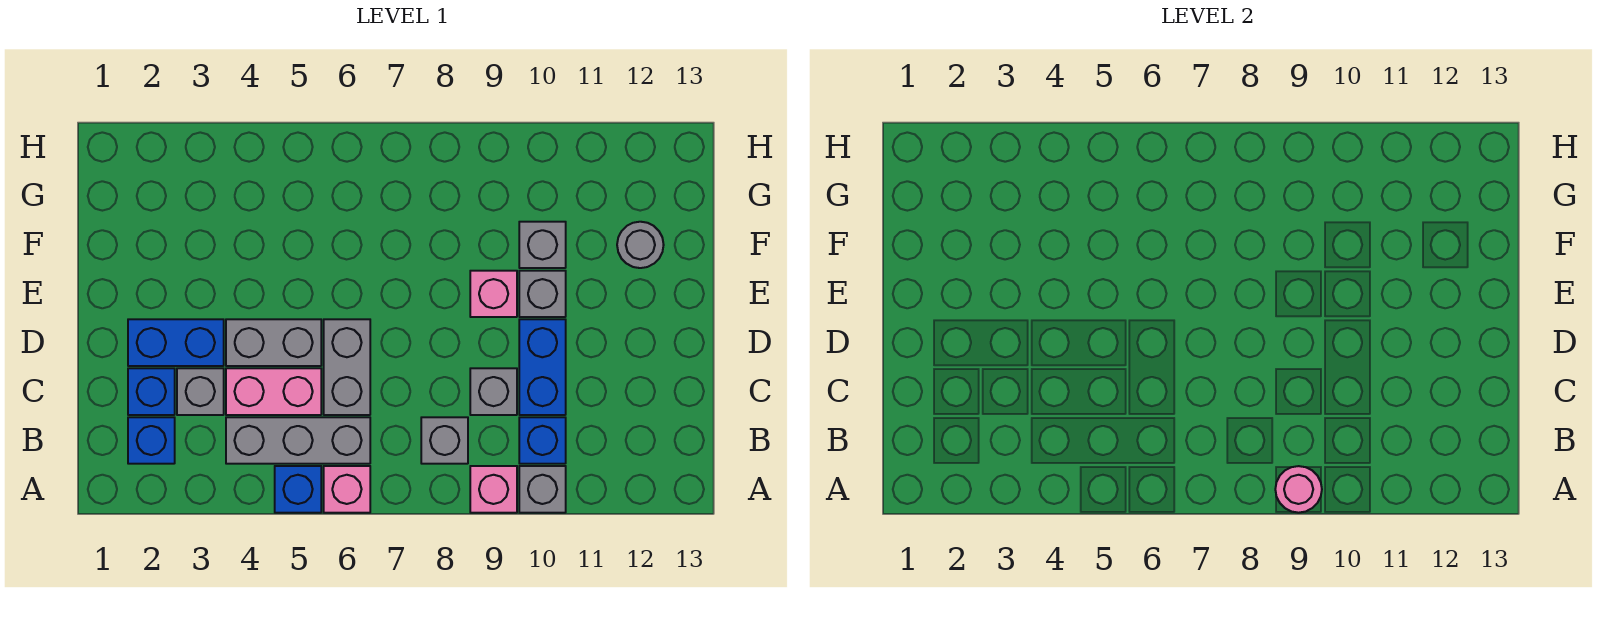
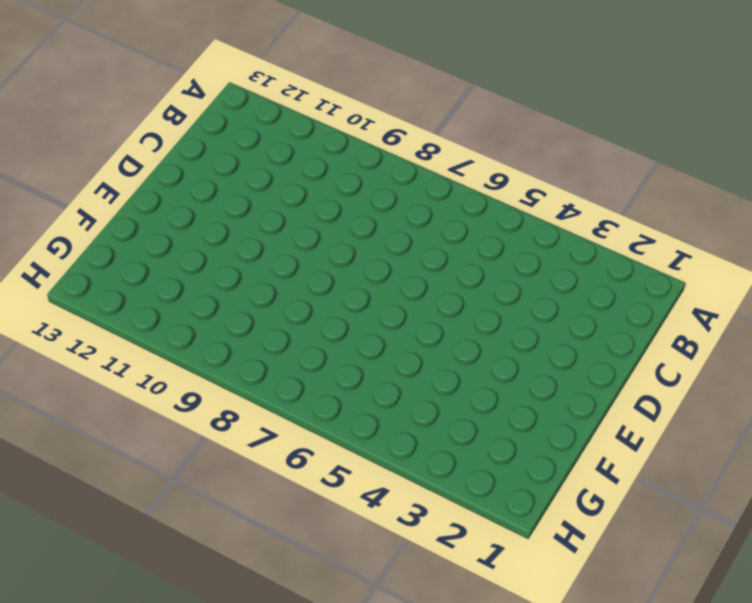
none -> blue brick A5 level 1
none -> pink brick A6 level 1
none -> pink brick A9 level 1

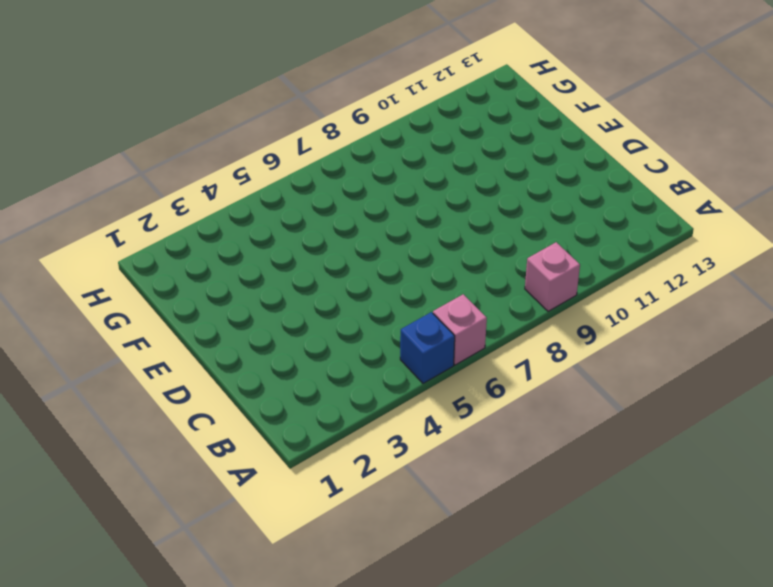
none -> grey brick A10 level 1
none -> blue brick B2 level 1
none -> grey brick B4:B6 level 1

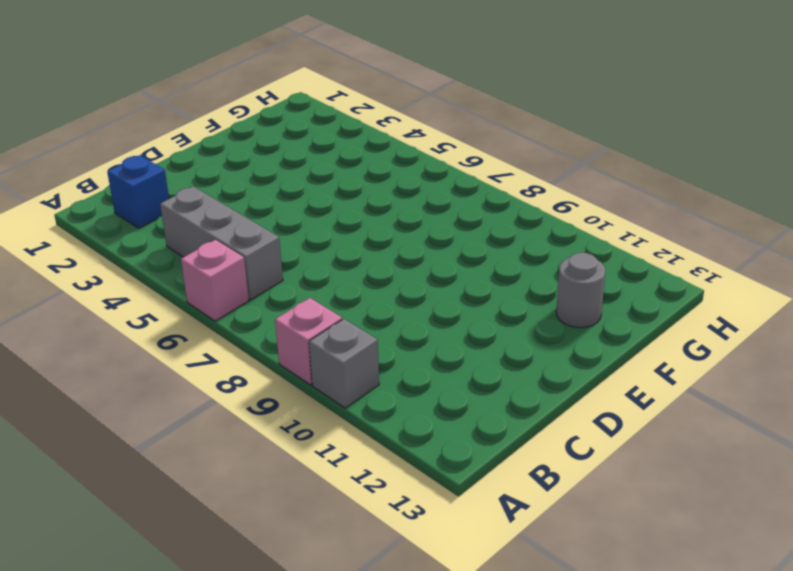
none -> blue brick A5 level 1
none -> grey brick B8 level 1
none -> blue brick B10 level 1

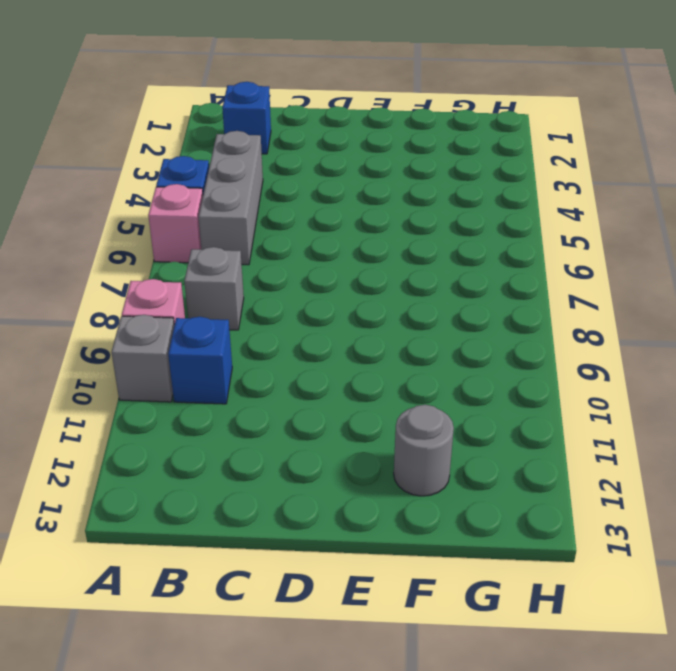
none -> blue brick C2 level 1
none -> grey brick C3 level 1
none -> pink brick C4:C5 level 1

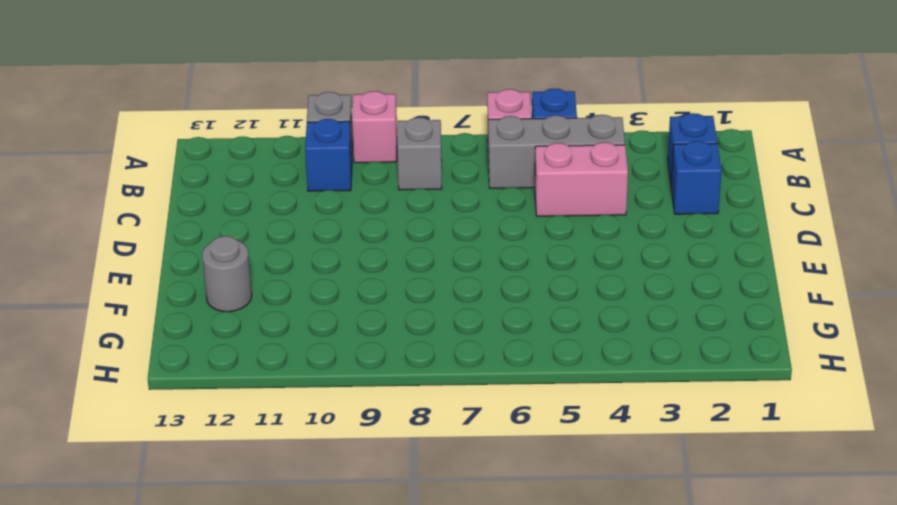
none -> grey brick C3 level 1
none -> grey brick C6:D6 level 1
none -> grey brick C9 level 1

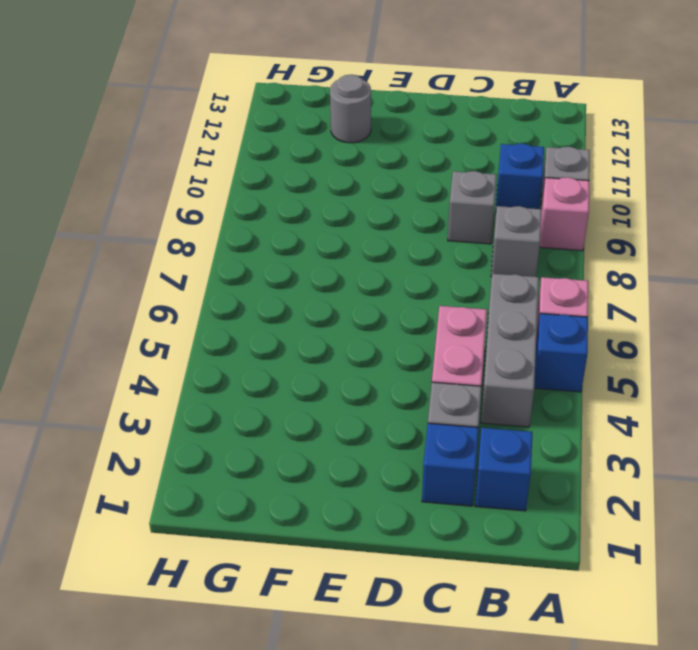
none -> grey brick C6:D6 level 1
none -> blue brick C10:D10 level 1
none -> blue brick D2:D3 level 1

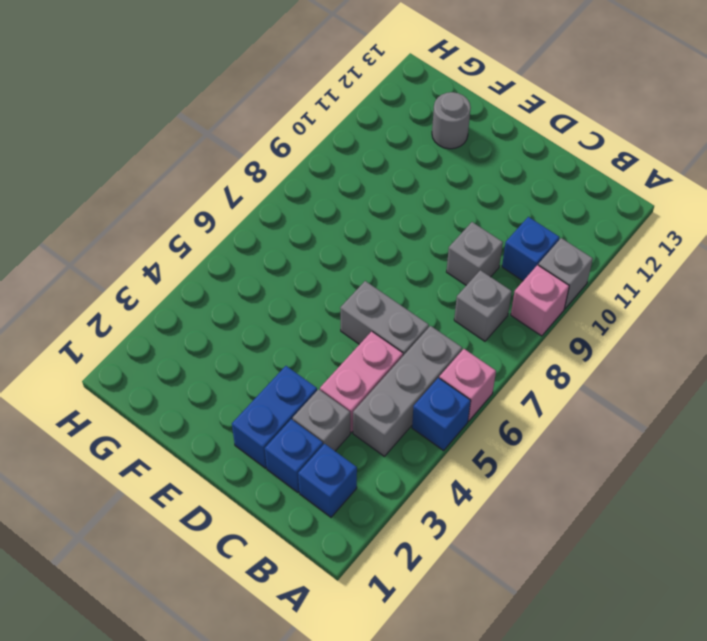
none -> blue brick C10:D10 level 1
none -> grey brick D4:D5 level 1
none -> pink brick E9 level 1

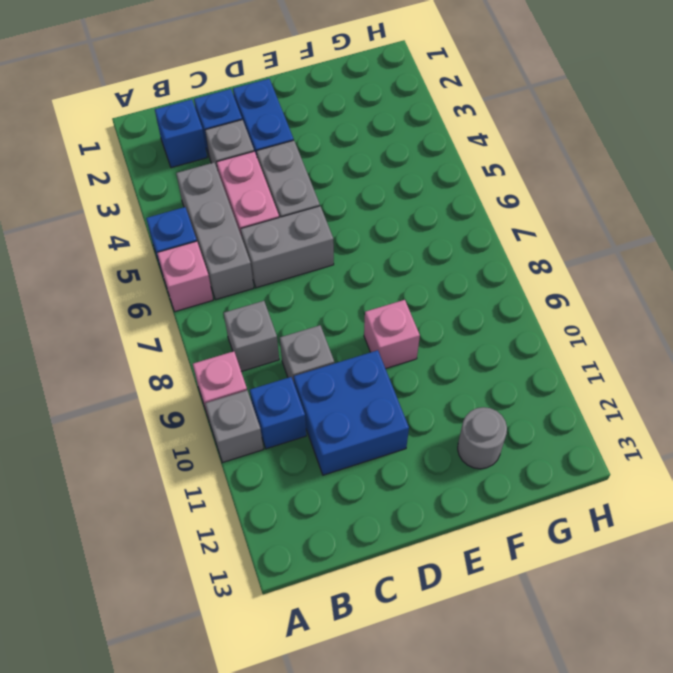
blue brick C10:D11 level 1 -> blue brick C10:D10 level 1
none -> grey brick E10 level 1
none -> grey brick F10 level 1
none -> pink round brick A9 level 2

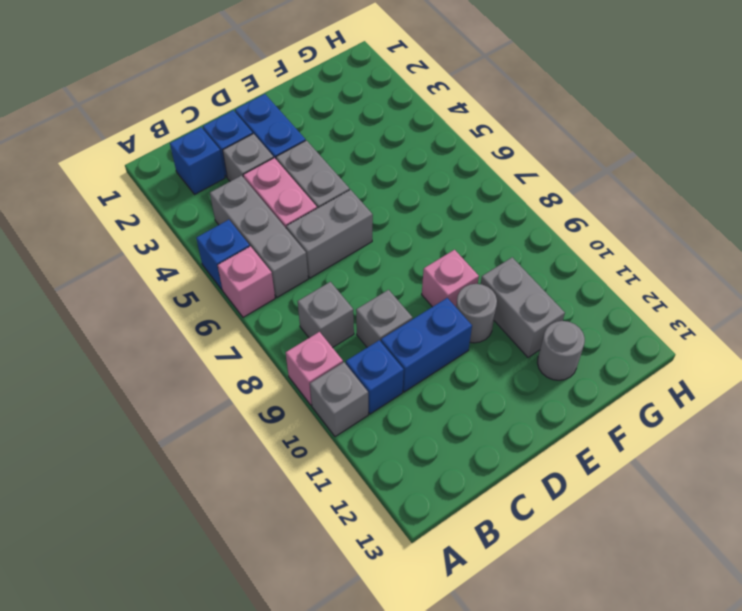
grey round brick E10 level 1 -> grey brick E10 level 1
grey brick F10:F11 level 1 -> grey brick F10 level 1
none -> pink round brick A9 level 2

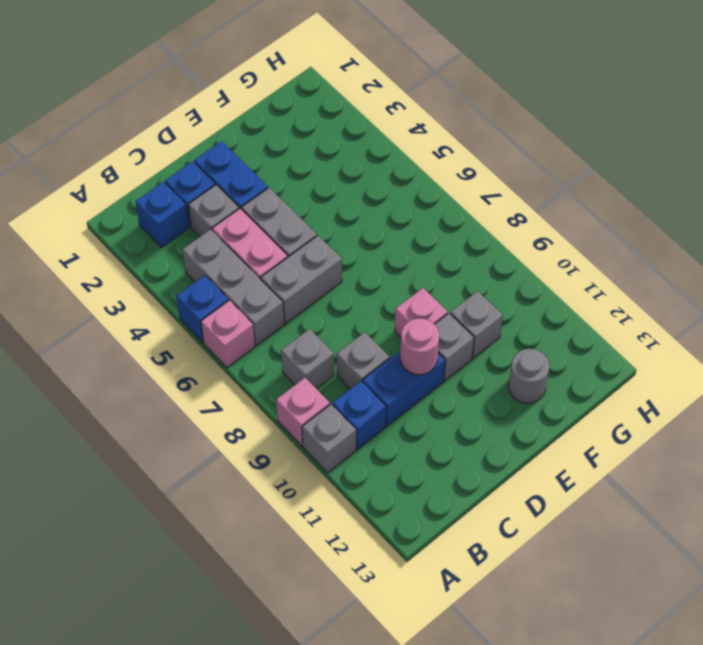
pink round brick D10 level 2 -> pink round brick A9 level 2

